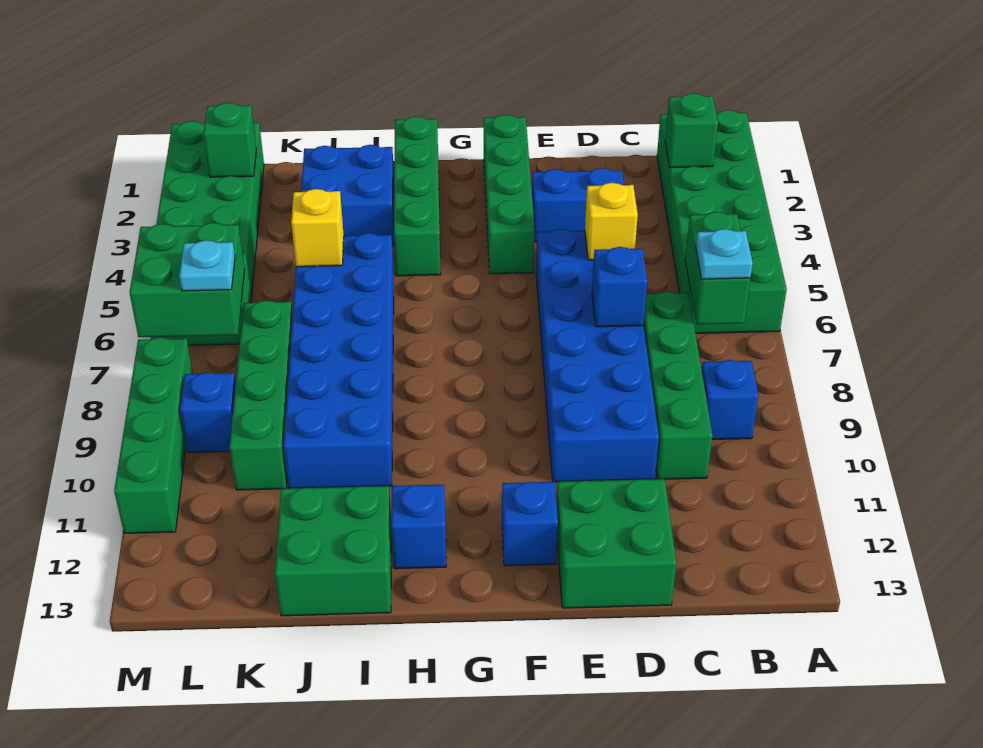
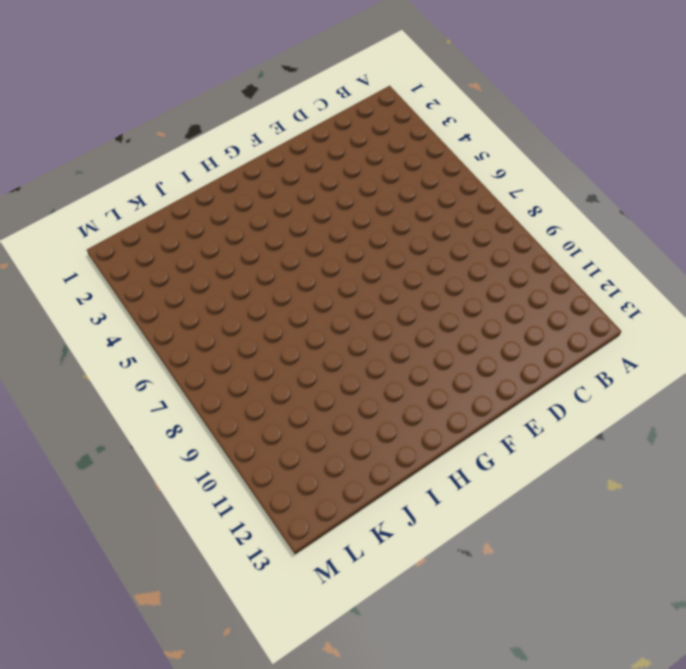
none -> green brick A1:B6 level 1
none -> blue brick B9 level 1
none -> green brick C7:C10 level 1

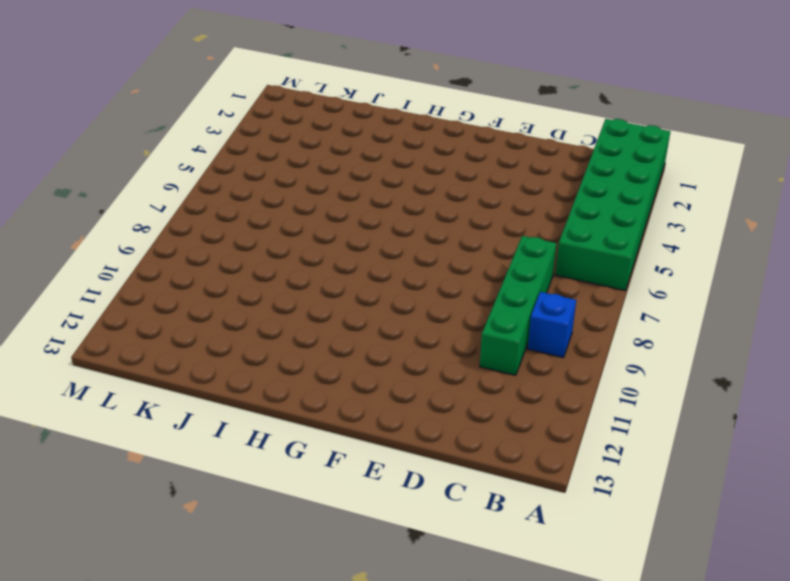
none -> blue brick D3:E3 level 1
none -> blue brick D5:E10 level 1
none -> green brick D12:E13 level 1

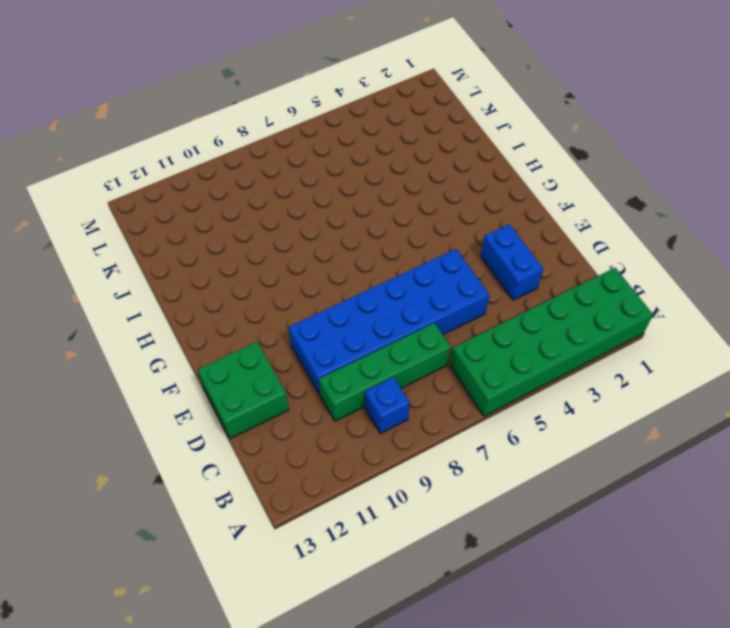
none -> green brick F1:F4 level 1
none -> blue brick F12 level 1
none -> green brick H1:H4 level 1

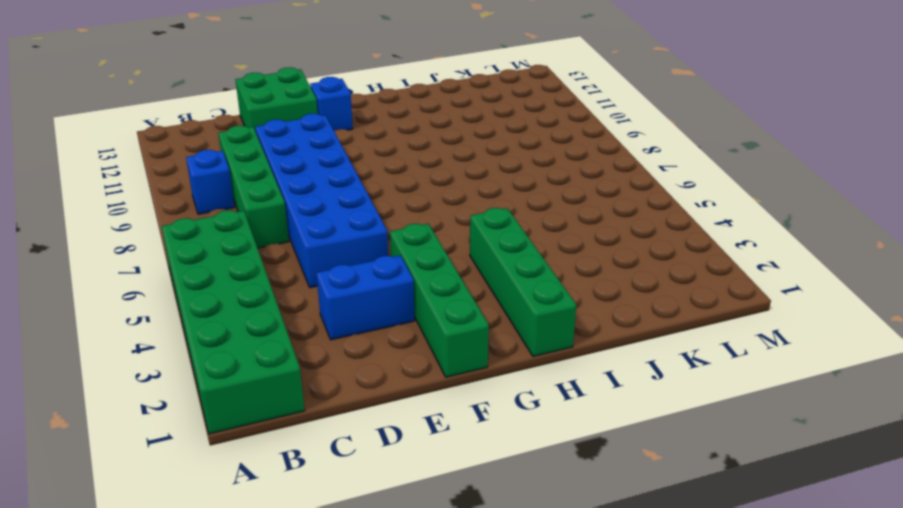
none -> blue brick H12 level 1
none -> blue brick I2:J3 level 1
none -> blue brick I5:J10 level 1

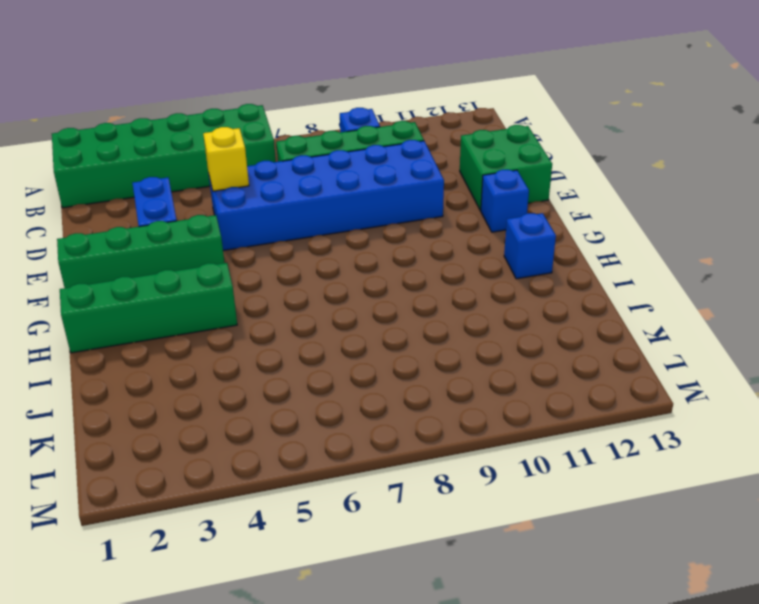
none -> blue brick I2:J3 level 1
none -> blue brick I5:J10 level 1
none -> green brick I12:J13 level 1

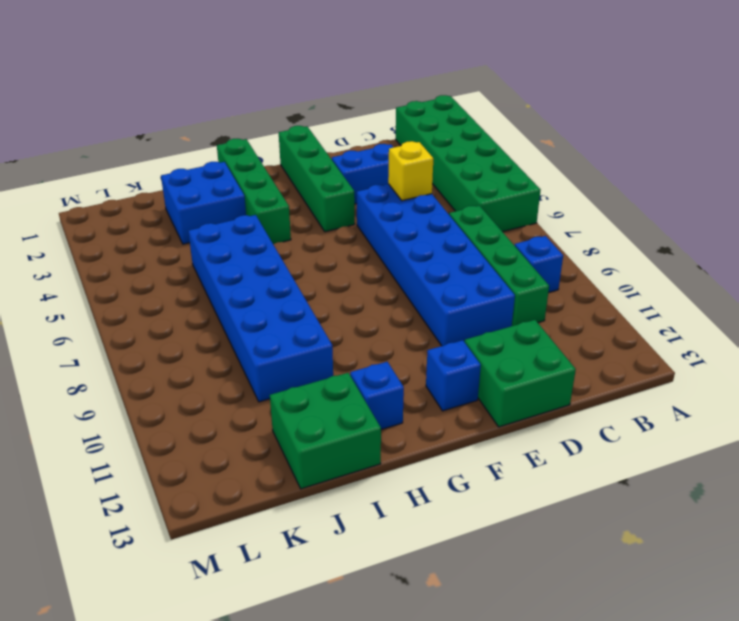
none -> green brick K7:K10 level 1
none -> green brick L1:M6 level 1
none -> blue brick L9 level 1

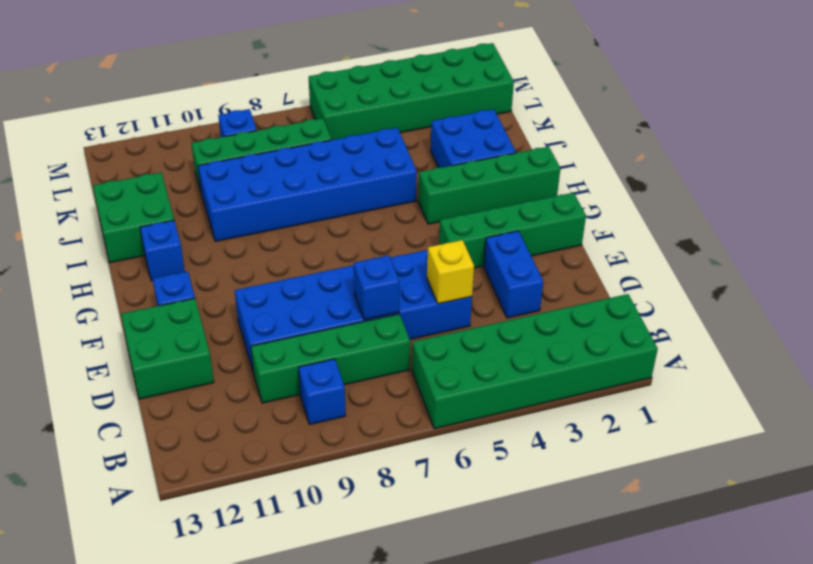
none -> green brick M8:M11 level 1
none -> green brick B2 level 2
none -> green brick B6:B7 level 2

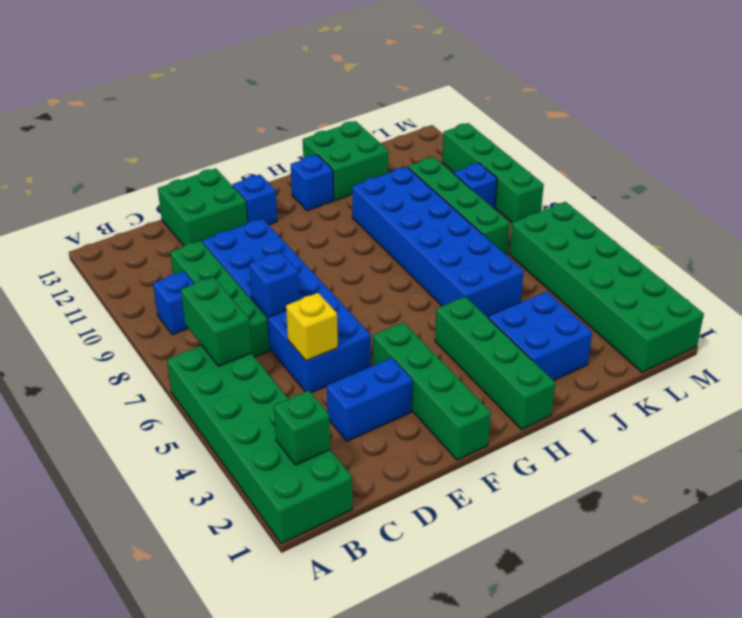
none -> yellow brick J5 level 2
none -> green brick L2 level 2
none -> green brick L6:M7 level 2

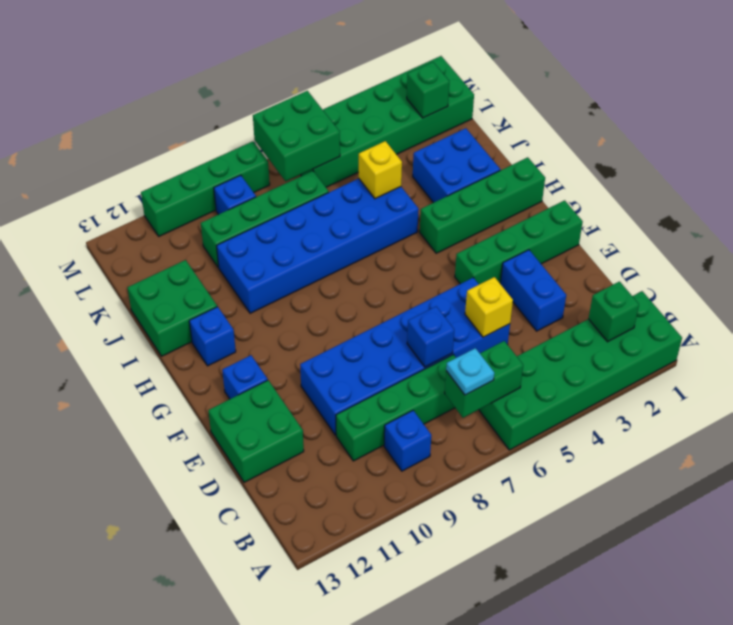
none -> cyan plate L7 level 3

